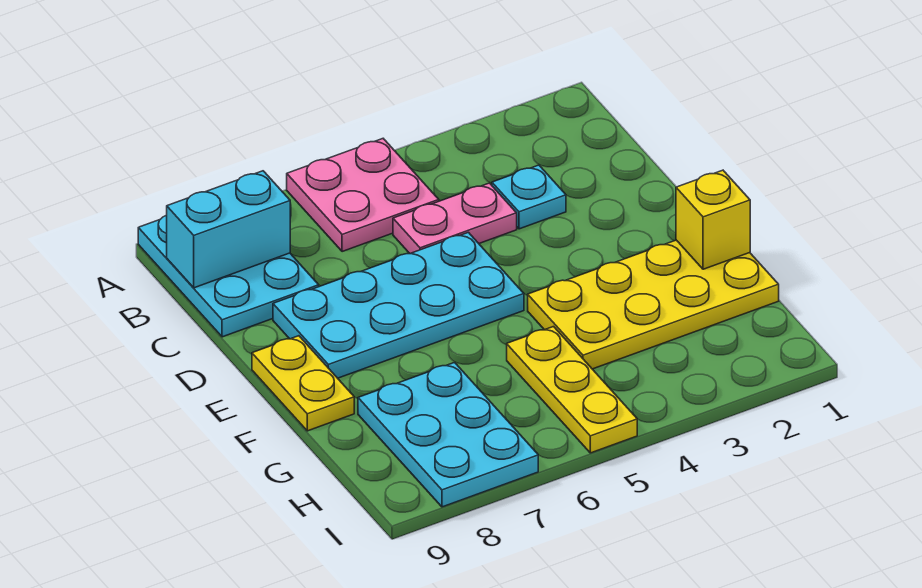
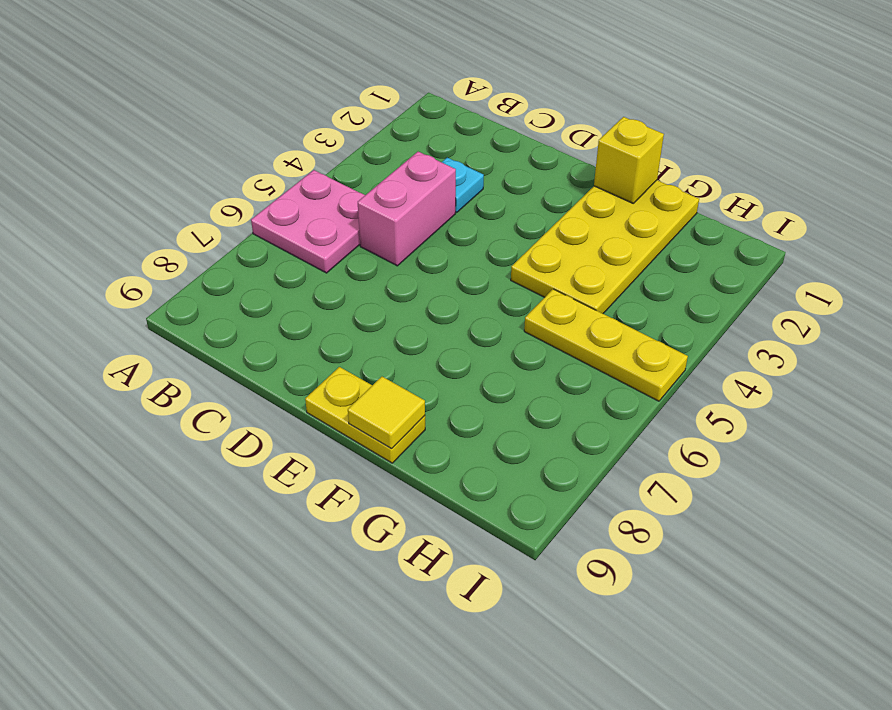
pink brick C4:C5 level 1 -> pink plate C4:C5 level 1
yellow tile F9 level 2 -> none
none -> cyan plate A8:C9 level 1
none -> cyan plate D5:E8 level 1

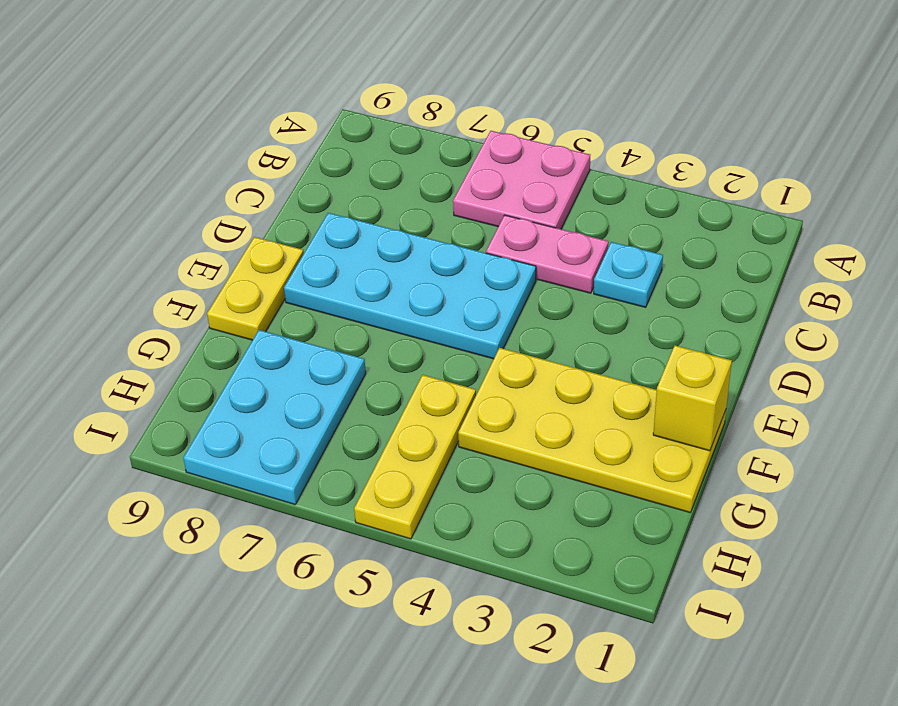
none -> cyan plate A8:C9 level 1
none -> cyan brick B8:B9 level 2

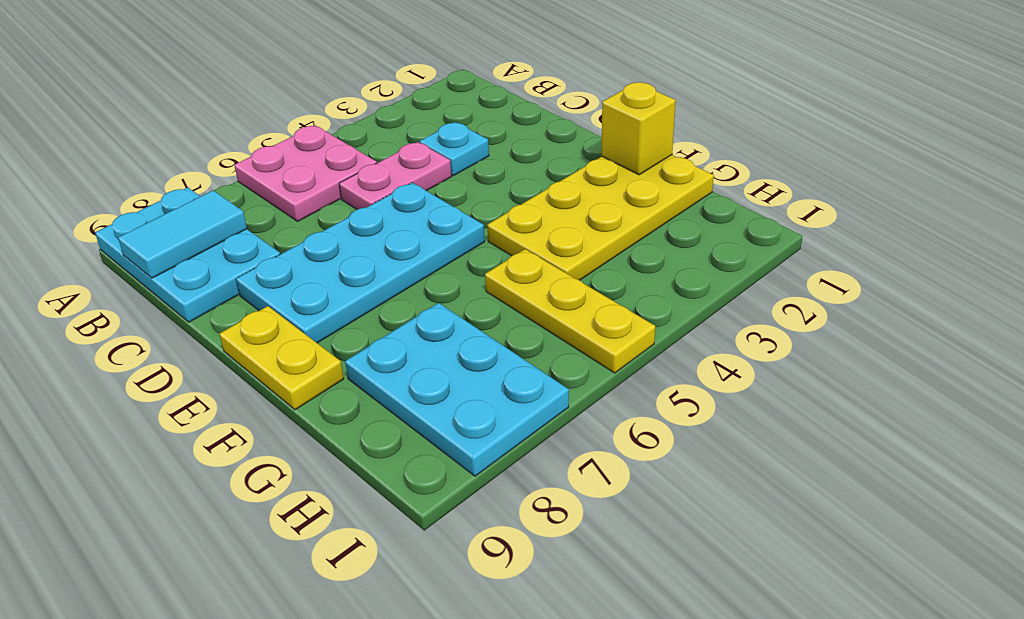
cyan tile B8:B9 level 2 -> cyan brick B8:B9 level 2

